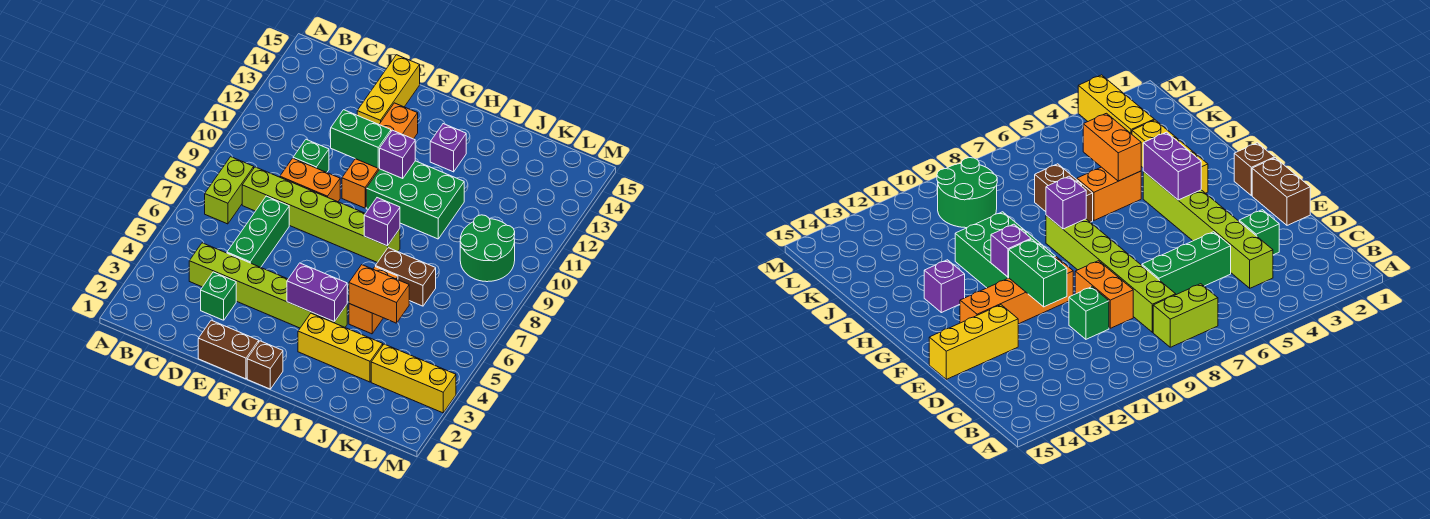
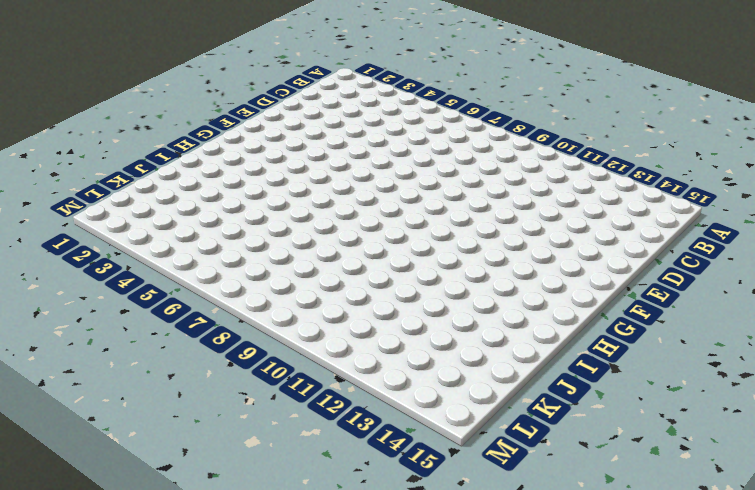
none -> lime brick B7:B8 level 1
none -> lime brick C4:H4 level 1
none -> lime brick C8:H8 level 1

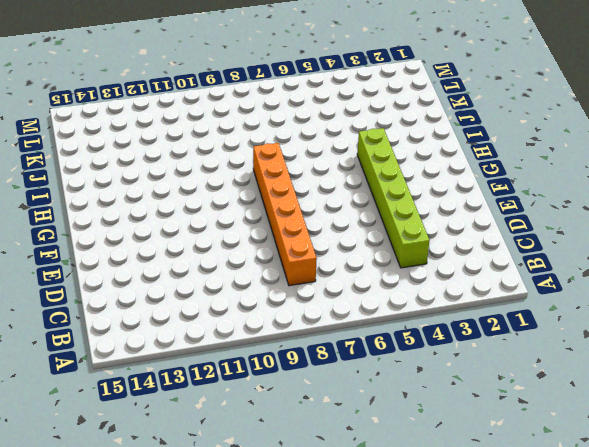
orange brick C8:H8 level 1 -> lime brick C8:H8 level 1
none -> lime brick B7:B8 level 1
none -> green brick D3 level 1
none -> green brick D5:D7 level 1

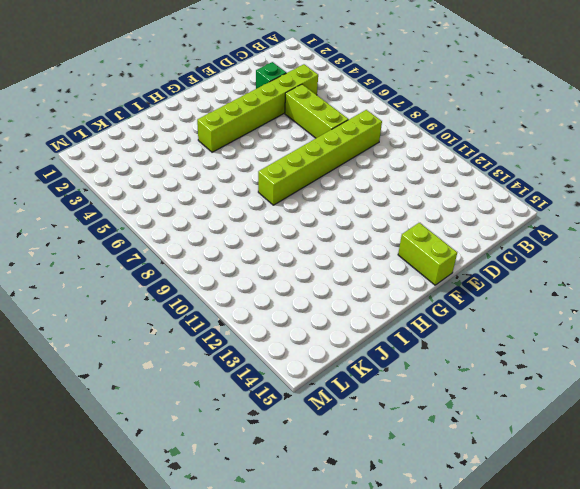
lime brick D5:D7 level 1 -> green brick D5:D7 level 1
lime brick F14:F15 level 1 -> lime brick B7:B8 level 1
none -> orange brick D9:E9 level 1
none -> green brick D10 level 1
none -> brown brick E1:F1 level 1

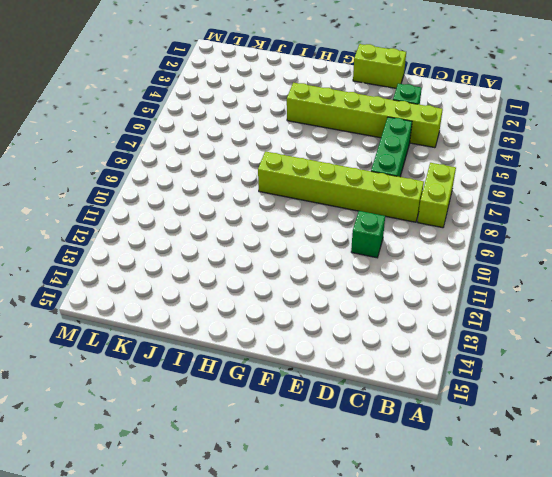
lime brick E1:F1 level 1 -> brown brick E1:F1 level 1
none -> orange brick D9:E9 level 1
none -> yellow brick E13:E15 level 1
none -> orange brick F10:F13 level 1

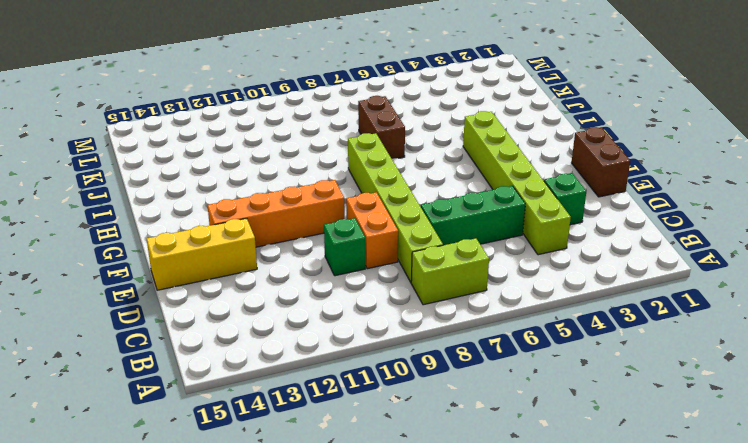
none -> brown brick G1 level 1
none -> green brick G10:I11 level 1
none -> yellow brick H3:J3 level 1

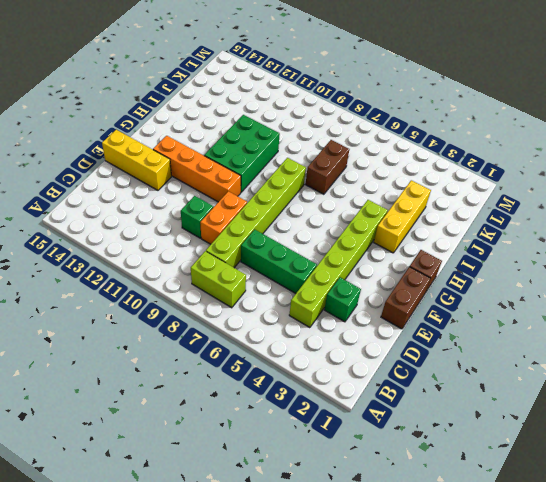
none -> purple brick H13 level 1
none -> orange brick I5:I6 level 1
none -> yellow brick K3:M3 level 1

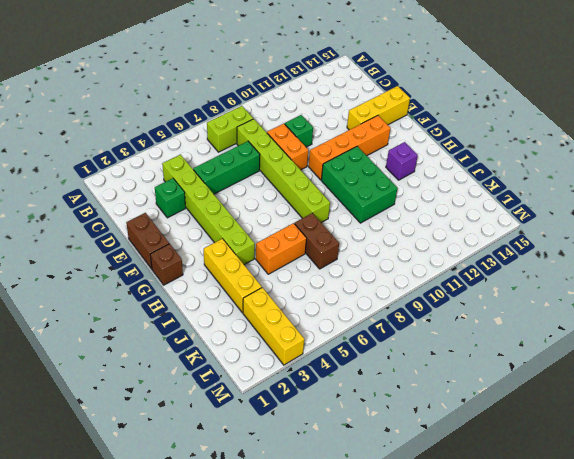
none -> green round brick K9:L10 level 1
none -> green brick E11:F11 level 2
none -> purple brick G4:H4 level 2

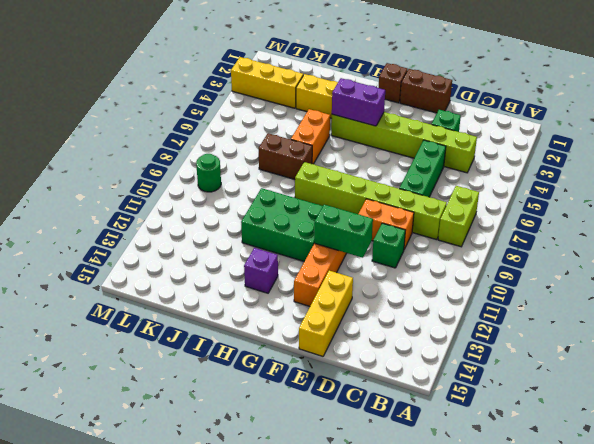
green round brick L9 level 1 -> green round brick K9:L10 level 1
none -> purple brick G11 level 2
none -> purple brick H8 level 2
none -> orange brick I5:J5 level 2

